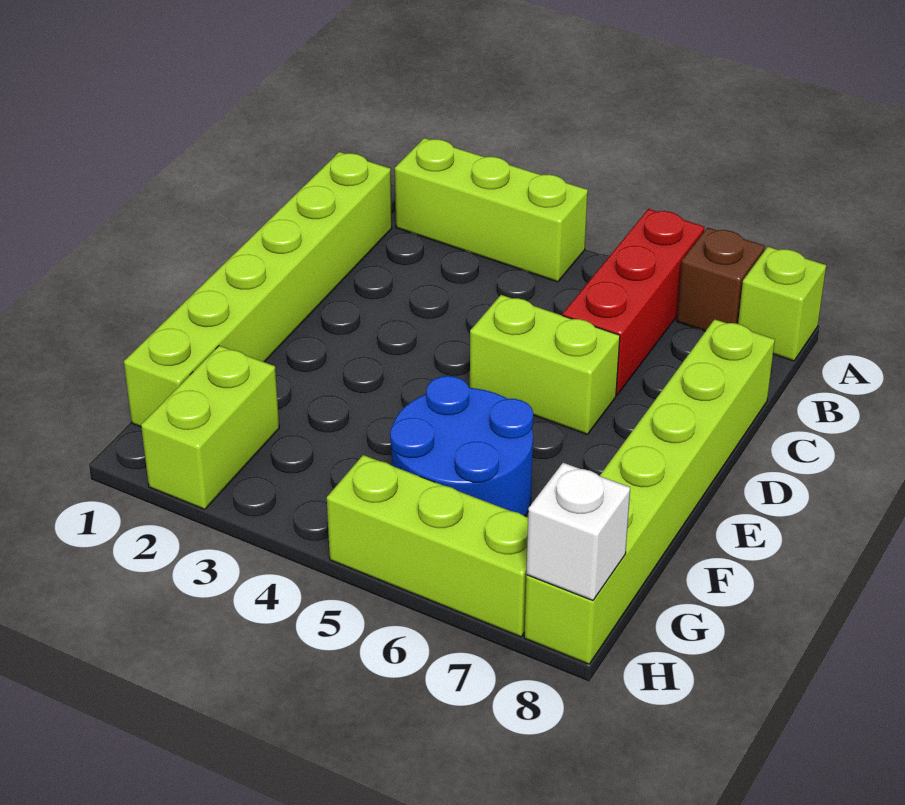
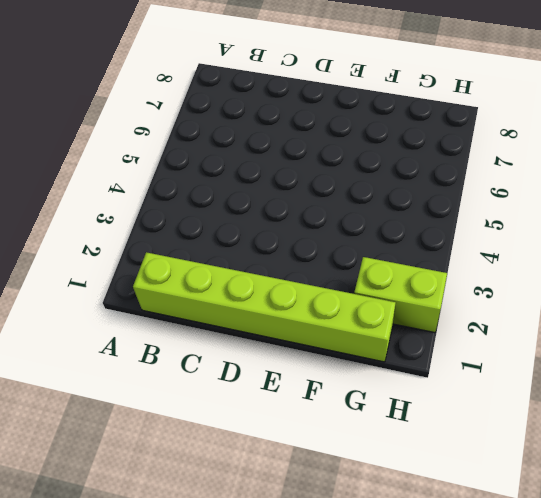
none -> lime brick A2:A4 level 1
none -> red brick A6:C6 level 1

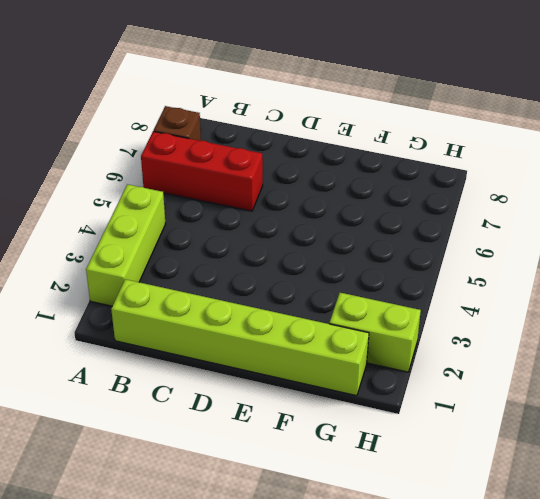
none -> lime brick A8 level 1
none -> lime brick C8:H8 level 1

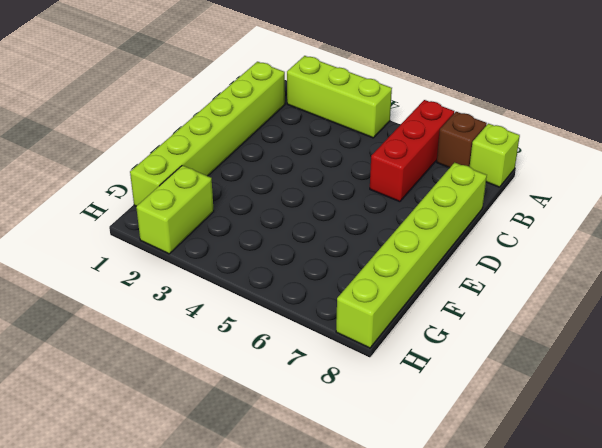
none -> lime brick D5:D6 level 1
none -> blue round brick F5:G6 level 1

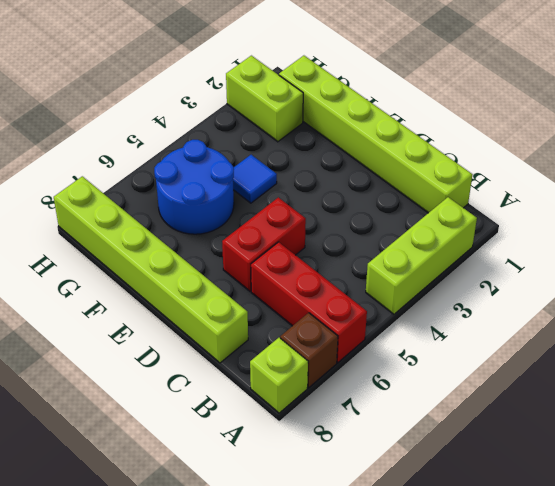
red brick D5:D6 level 1 -> lime brick D5:D6 level 1
blue tile F4 level 1 -> none
none -> lime brick H5:H7 level 1
none -> white brick H8 level 2

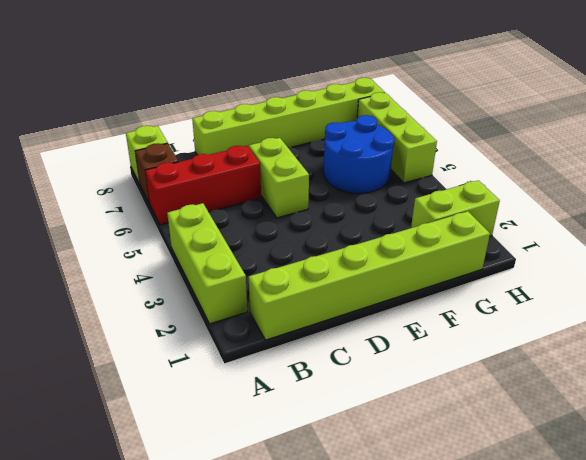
none -> white brick H8 level 2

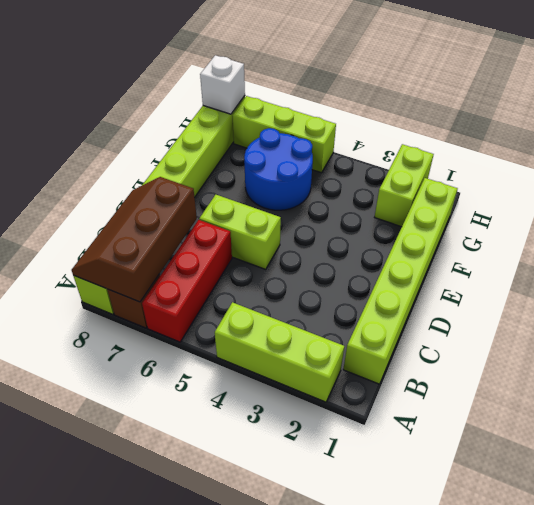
brown slope A7:C8 level 2 top 7 -> none

